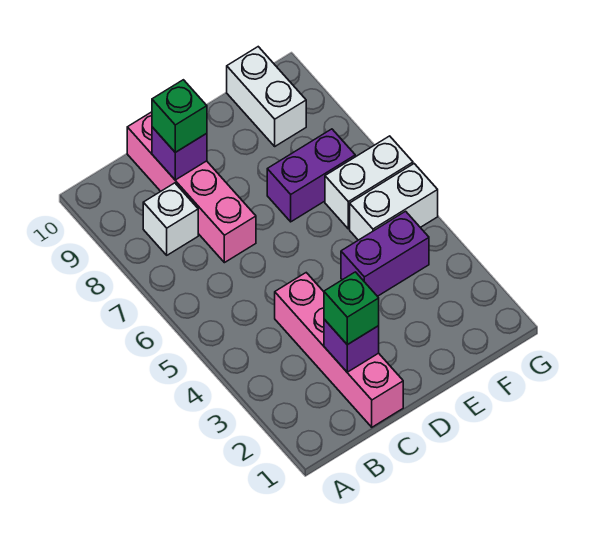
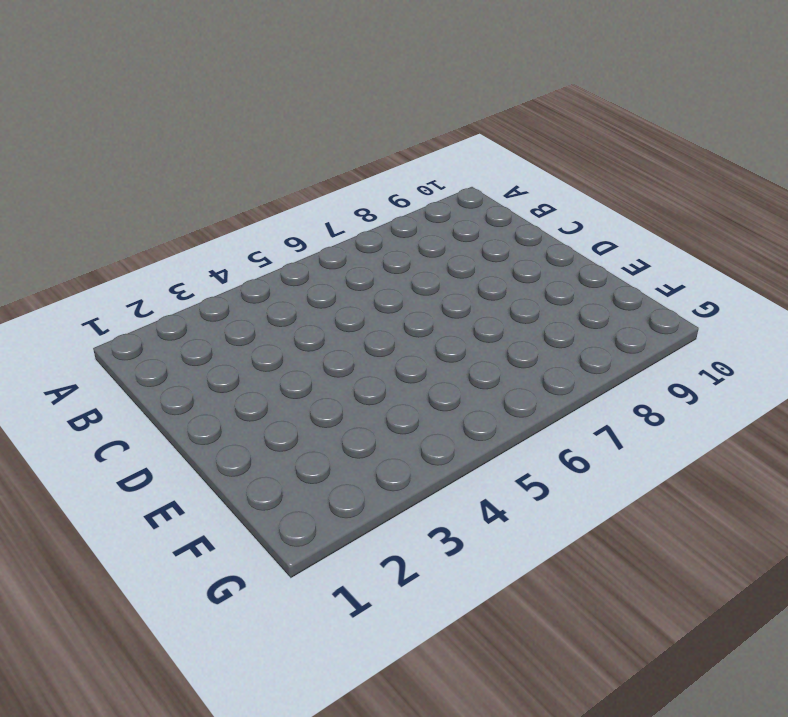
none -> white brick B8 level 1
none -> pink brick C1:C4 level 1
none -> pink brick C7:C10 level 1

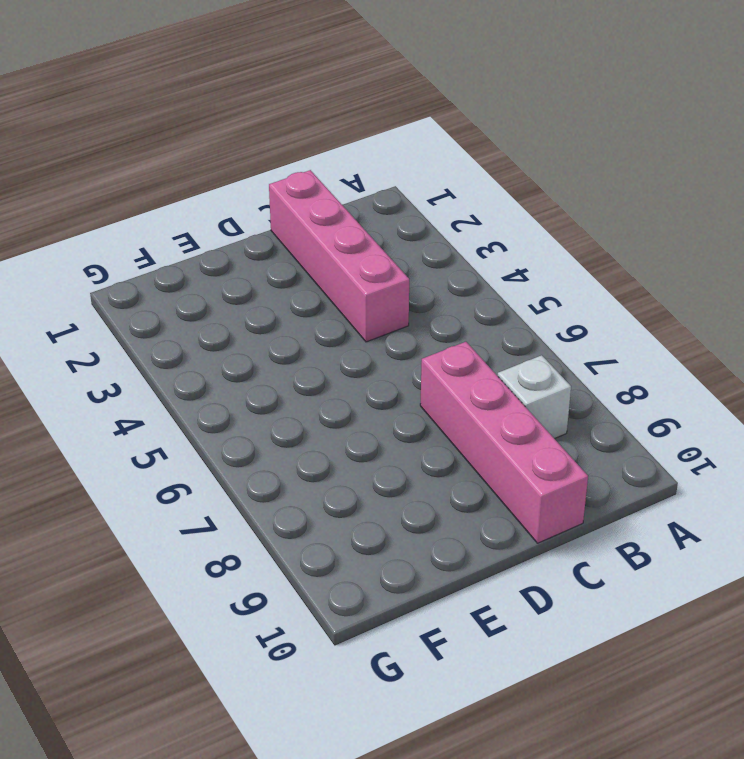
none -> purple brick E4:F4 level 1
none -> purple brick E7:F7 level 1
none -> white brick F5:G5 level 1

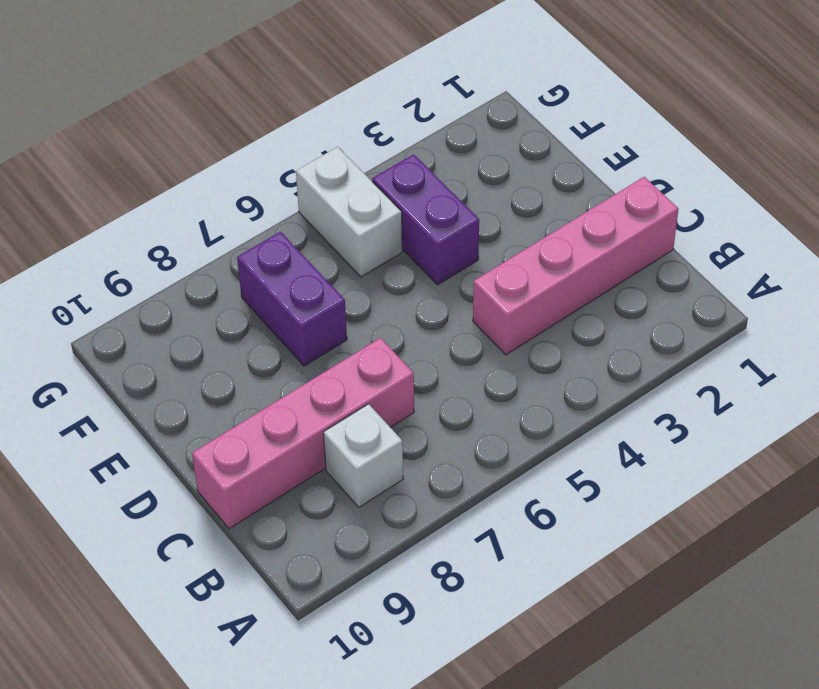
none -> white brick F6:G6 level 1
none -> white brick F9:F10 level 1
none -> purple brick C2 level 2

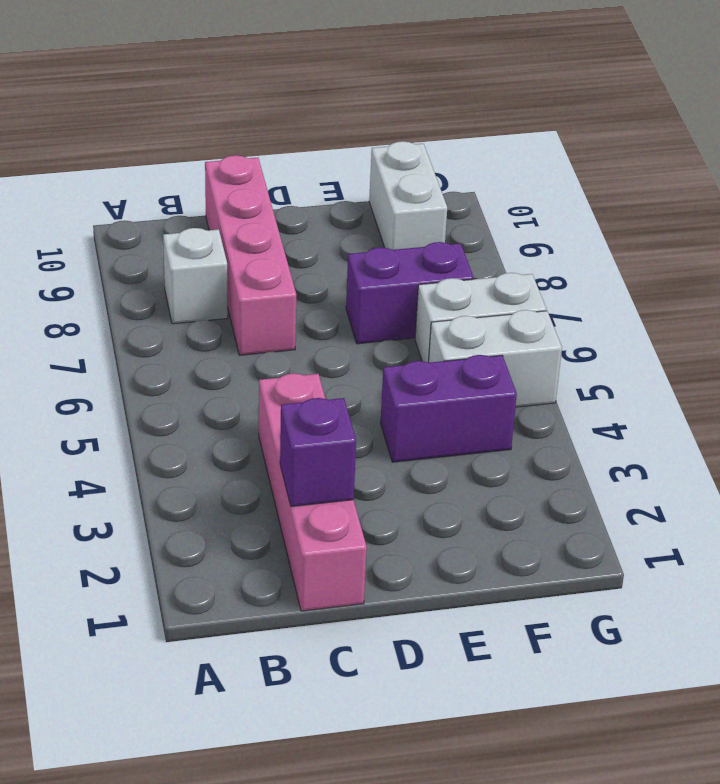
none -> purple brick C9 level 2
none -> green brick C2 level 3
none -> green brick C9 level 3

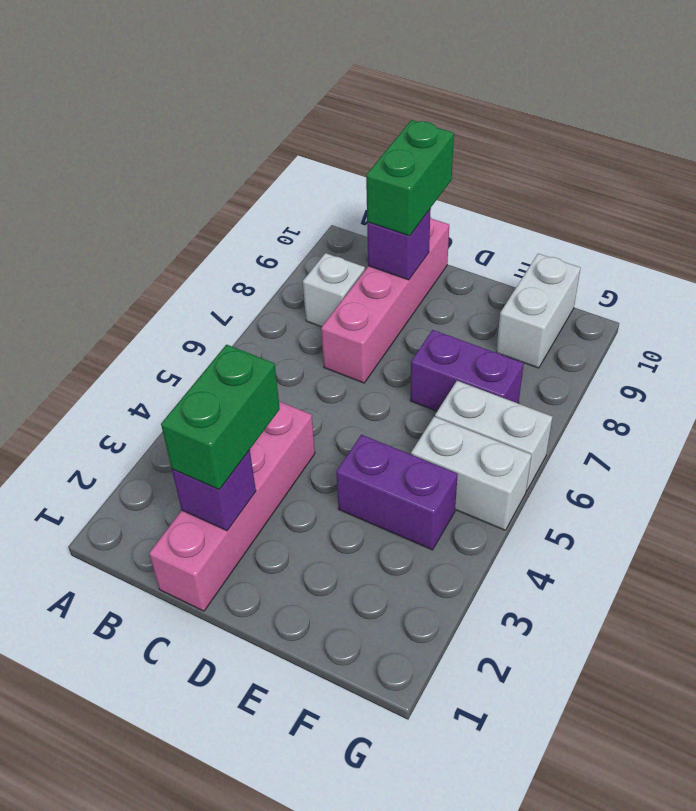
green brick C2:C3 level 3 -> green brick C2 level 3
green brick C9:C10 level 3 -> green brick C9 level 3

